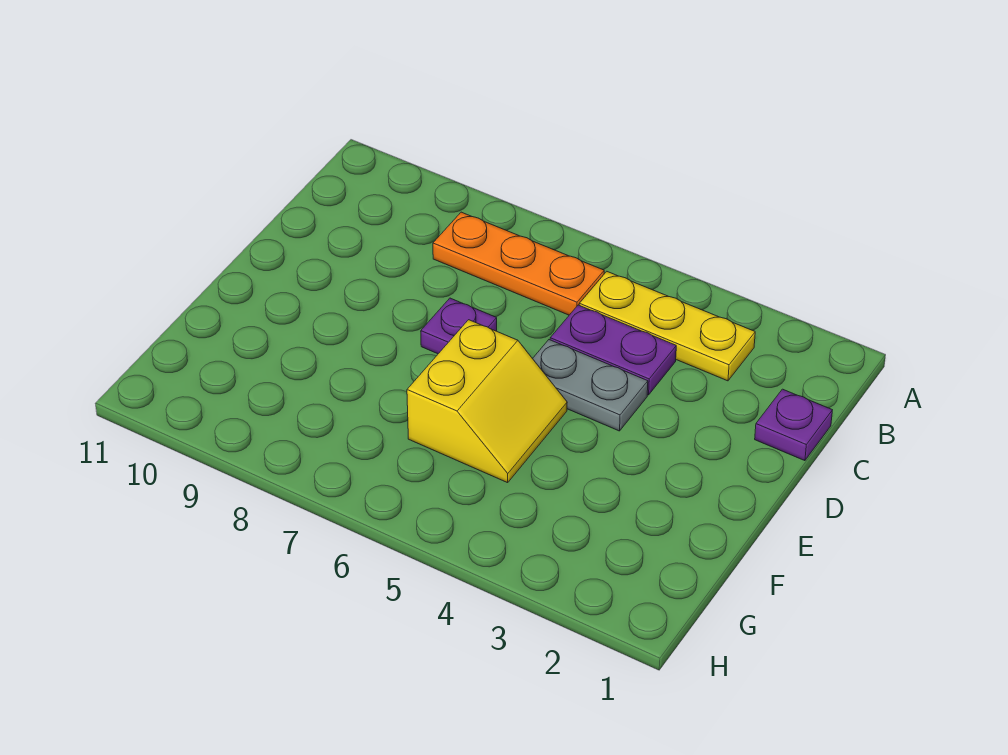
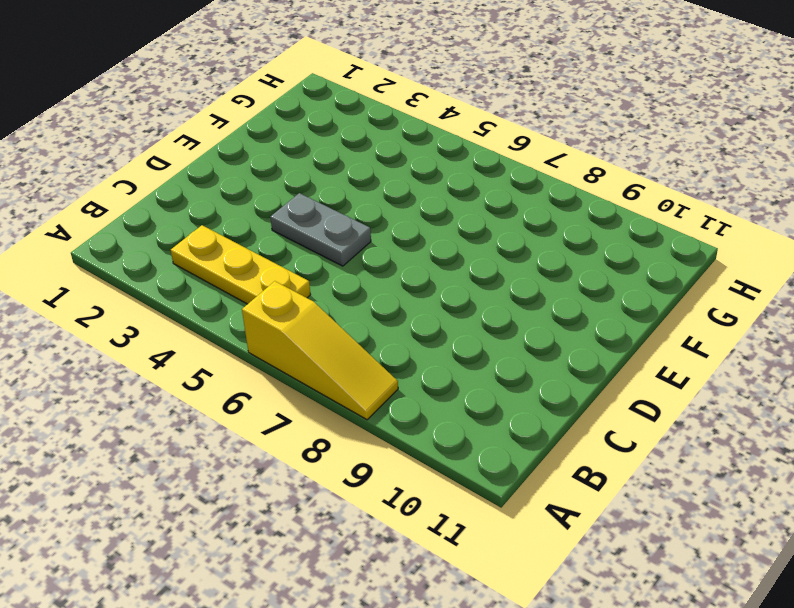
yellow slope A6:A8 level 1 top 6 -> none
none -> orange plate B6:B8 level 1
none -> purple plate C1 level 1

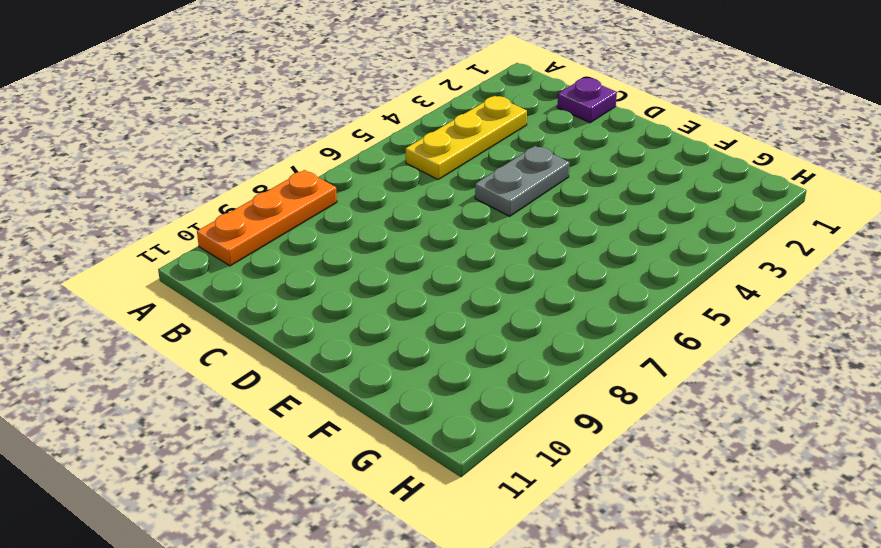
orange plate A8:A10 level 1 -> orange plate B6:B8 level 1
none -> purple plate C4:C5 level 1
none -> purple plate D7 level 1

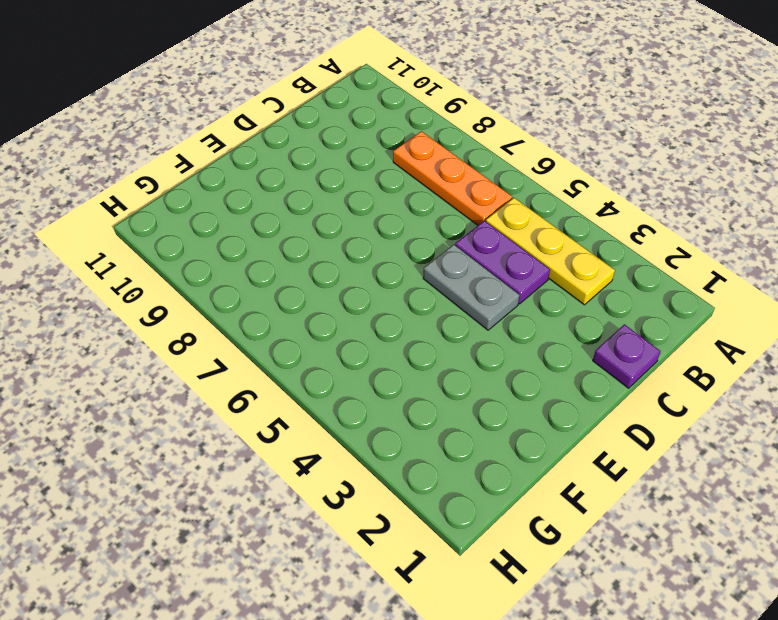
none -> purple plate D7 level 1
none -> yellow slope E5:F6 level 1 top 6

